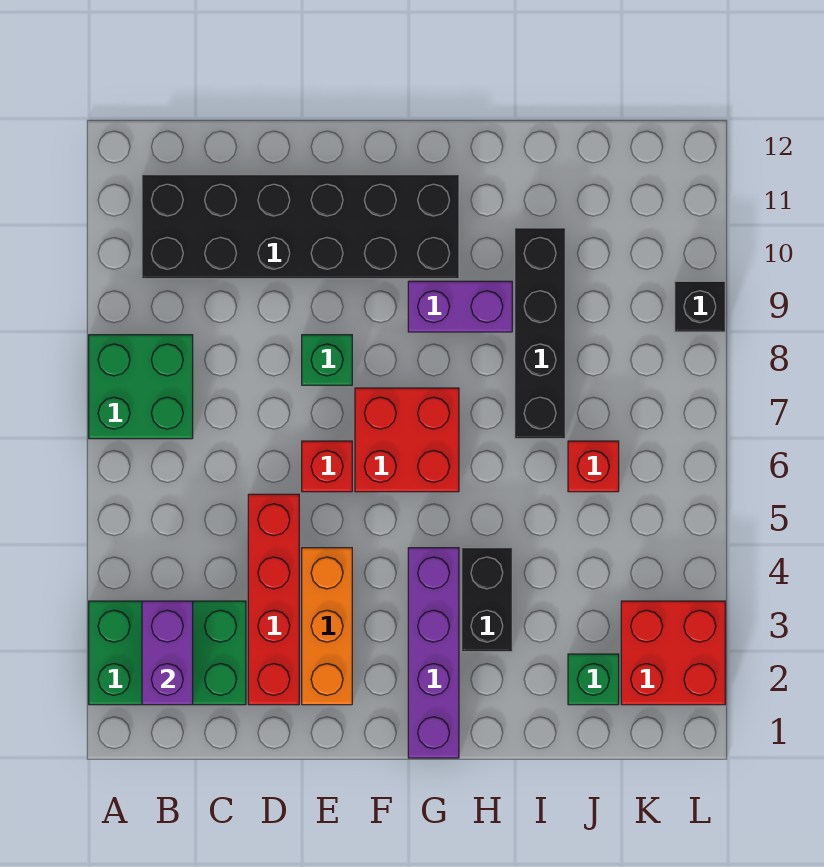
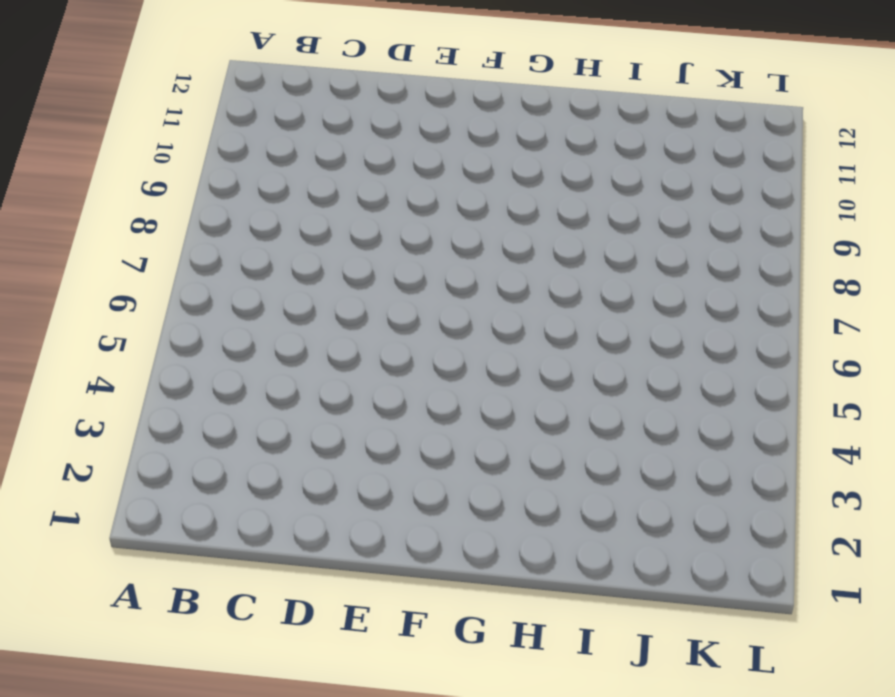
none -> green brick A2:C3 level 1
none -> green brick A7:B8 level 1
none -> black brick B10:G11 level 1

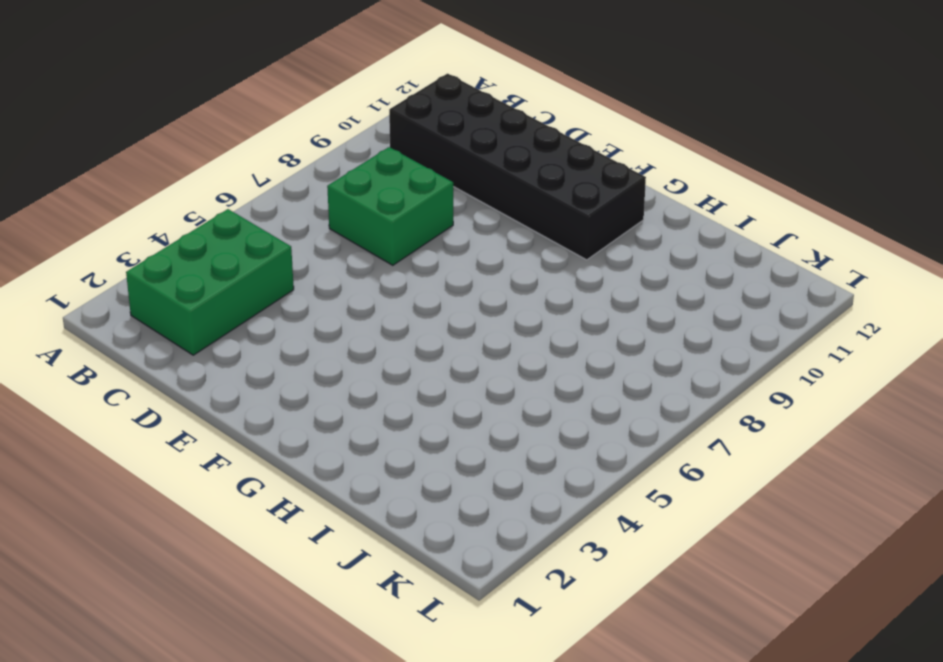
green brick B2:C4 level 1 -> green brick A2:C3 level 1
green brick C7:D8 level 1 -> green brick A7:B8 level 1
none -> red brick D2:D5 level 1
none -> orange brick E2:E4 level 1
none -> red brick E6 level 1

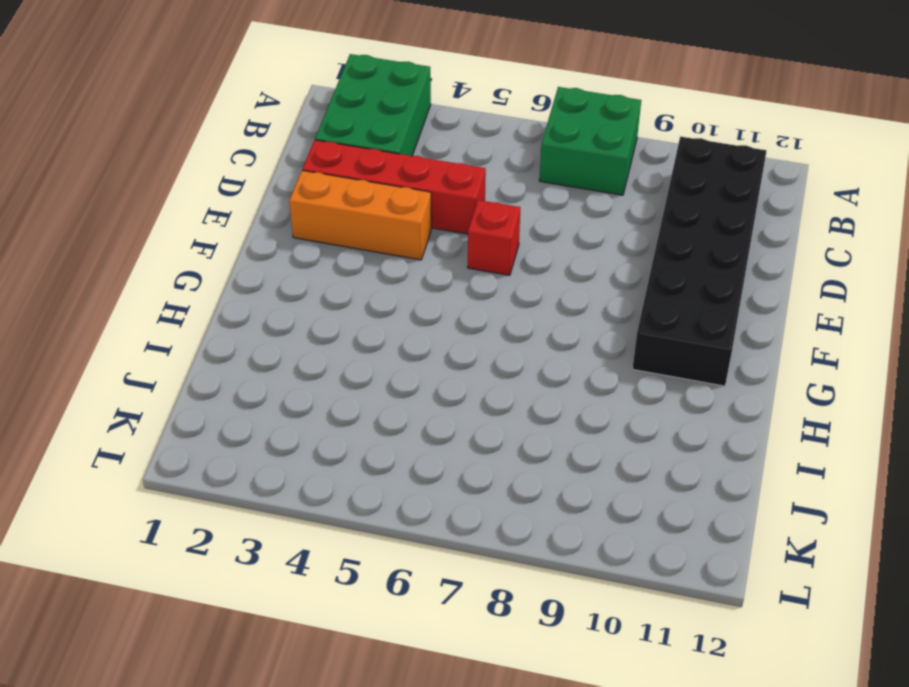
none -> green brick E8 level 1
none -> red brick F6:G7 level 1
none -> purple brick G1:G4 level 1

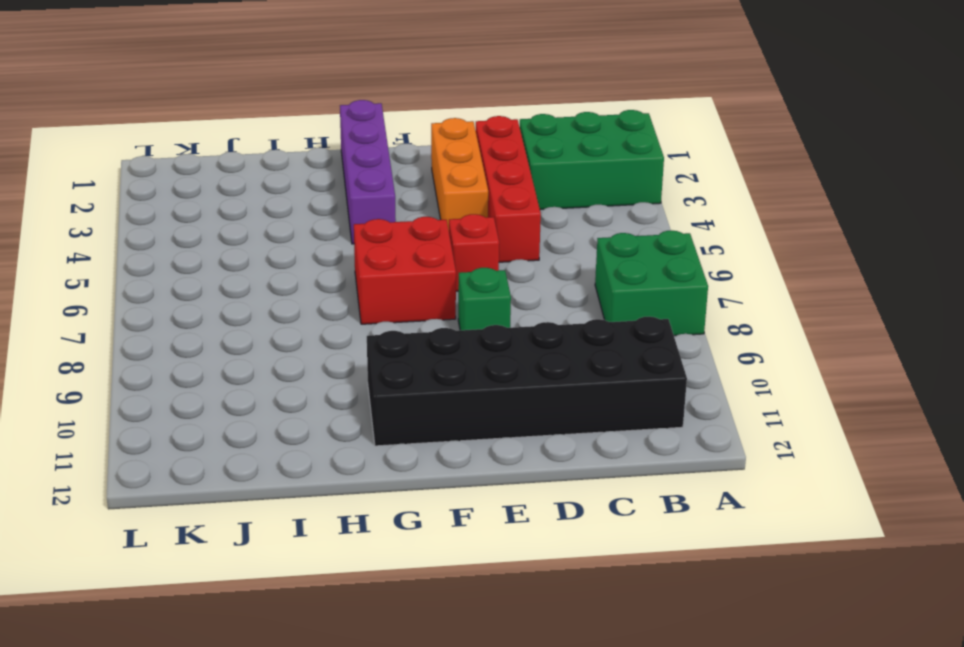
none -> purple brick G9:H9 level 1
none -> black brick H3:H4 level 1
none -> black brick I7:I10 level 1

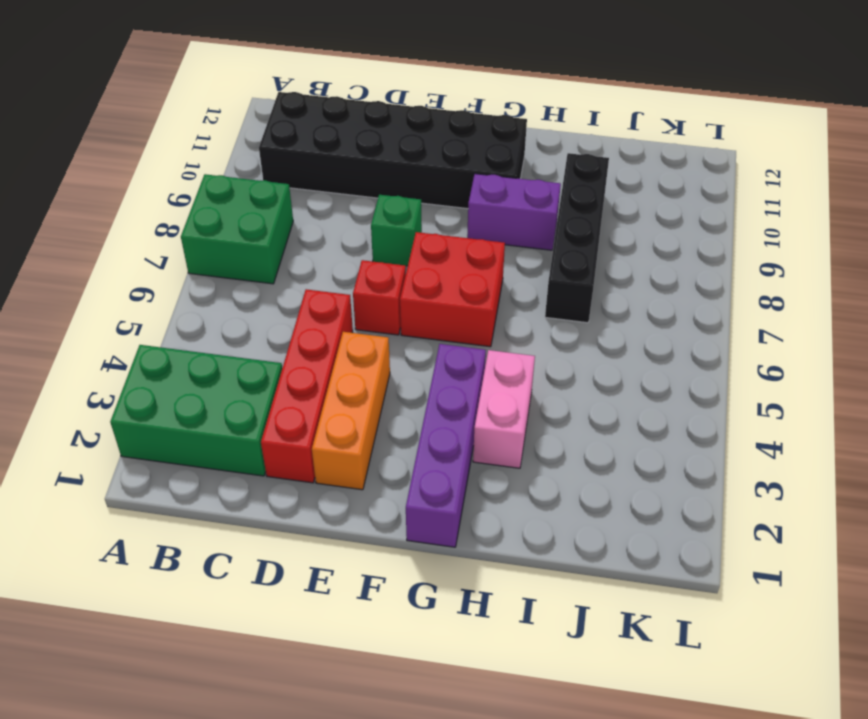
pink brick H3:H4 level 1 -> black brick H3:H4 level 1
none -> green brick J2 level 1
none -> red brick J6 level 1
none -> red brick K2:L3 level 1

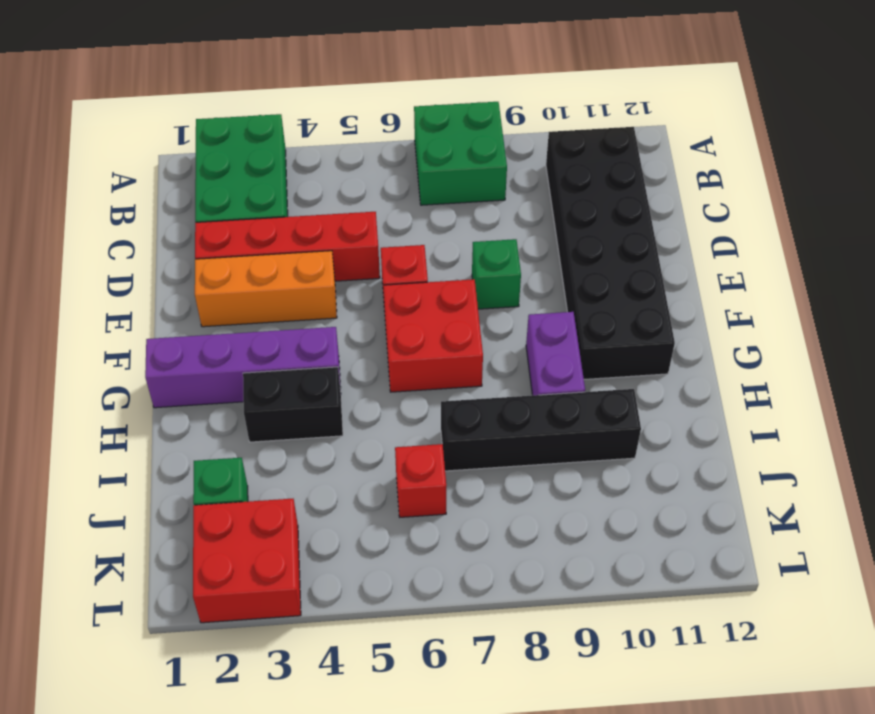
none -> black brick L9 level 1
none -> purple brick B2:B3 level 2

